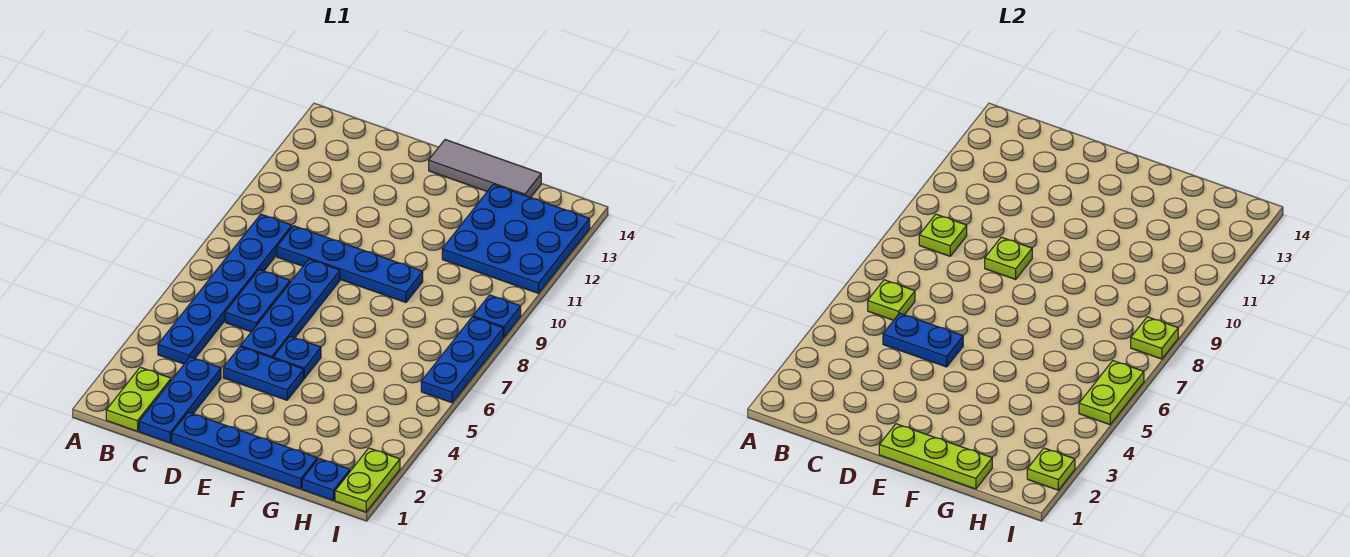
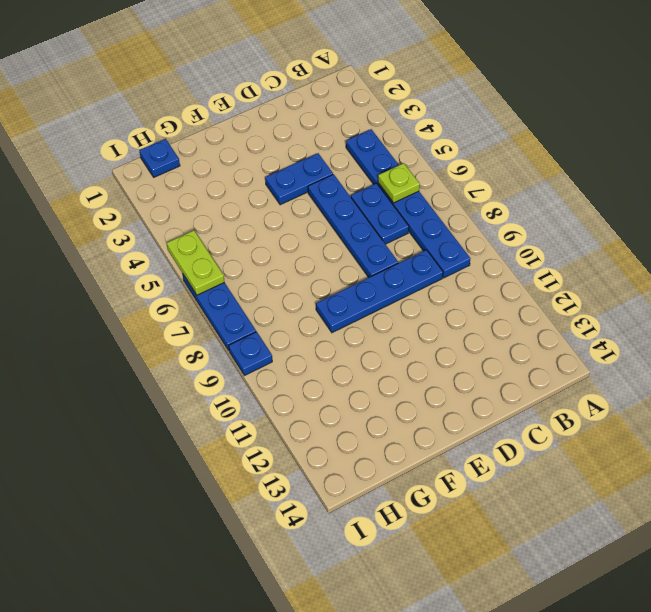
none -> lime plate B1:B2 level 1
none -> blue plate C1:C3 level 1
none -> blue plate D1:G1 level 1

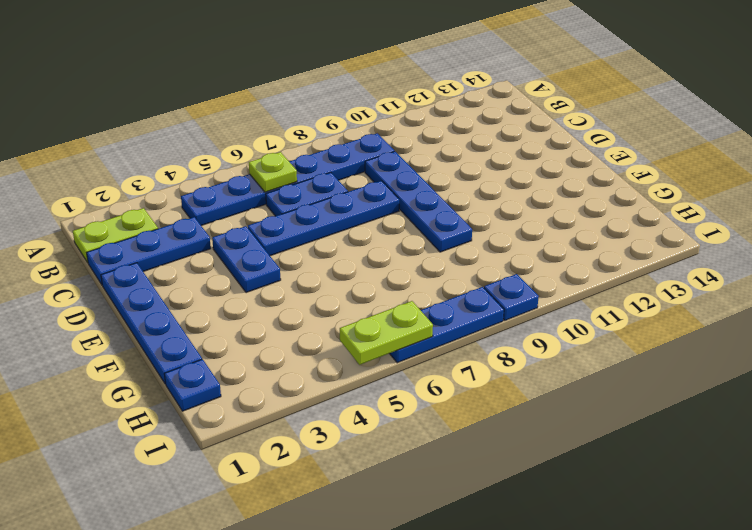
none -> blue plate E5 level 1
none -> grey tile E14:G14 level 1
none -> blue plate G11:I13 level 1

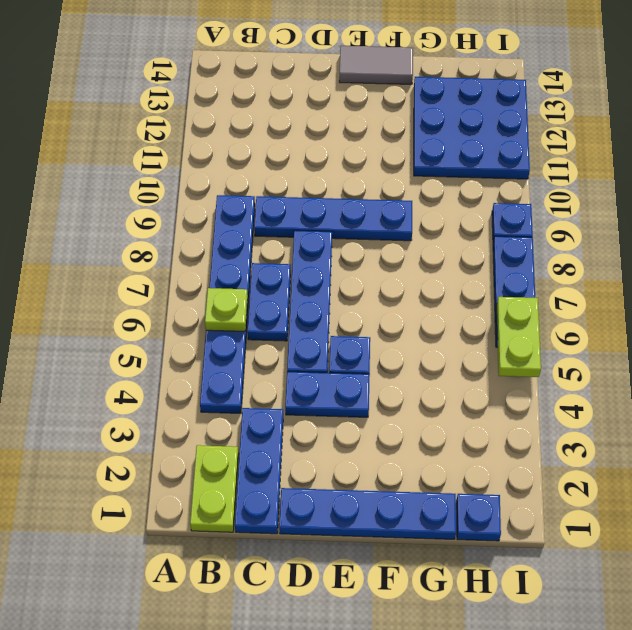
grey tile E14:F14 level 1 -> grey tile E14:G14 level 1
none -> lime plate I1:I2 level 1
none -> lime plate B9 level 2
none -> blue plate C5:D5 level 2

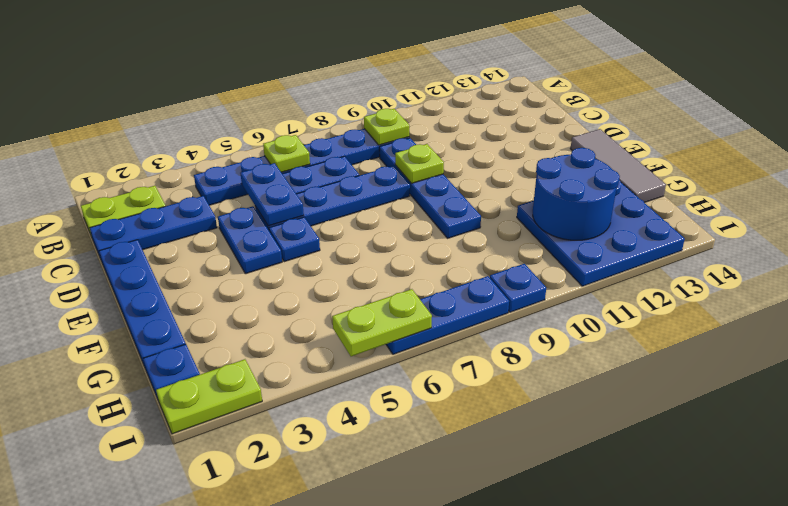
blue round brick G11:H12 level 2 -> none
none -> lime plate E1:G1 level 2
none -> lime plate I2 level 2
none -> lime plate I8 level 2

